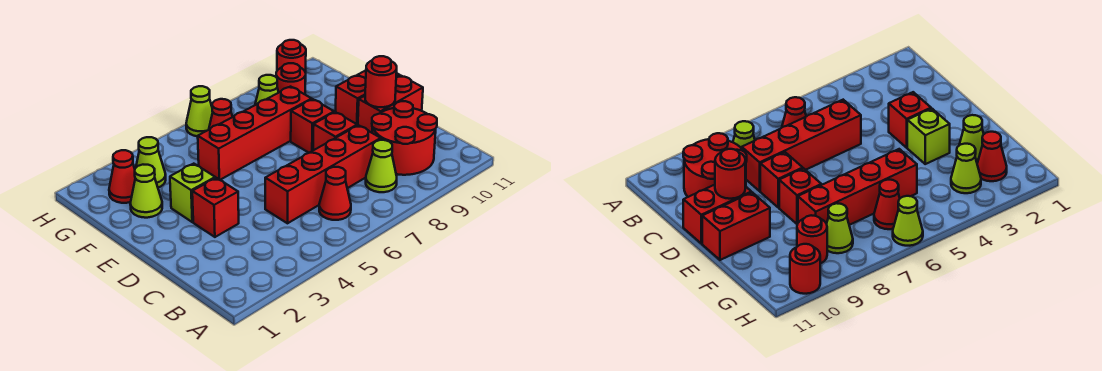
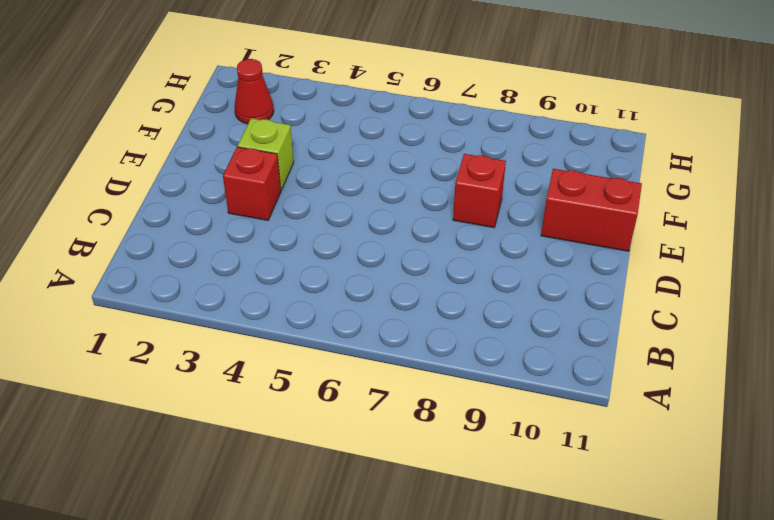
none -> red cone B6 level 1
none -> lime cone B8 level 1
none -> red round brick B9:C10 level 1

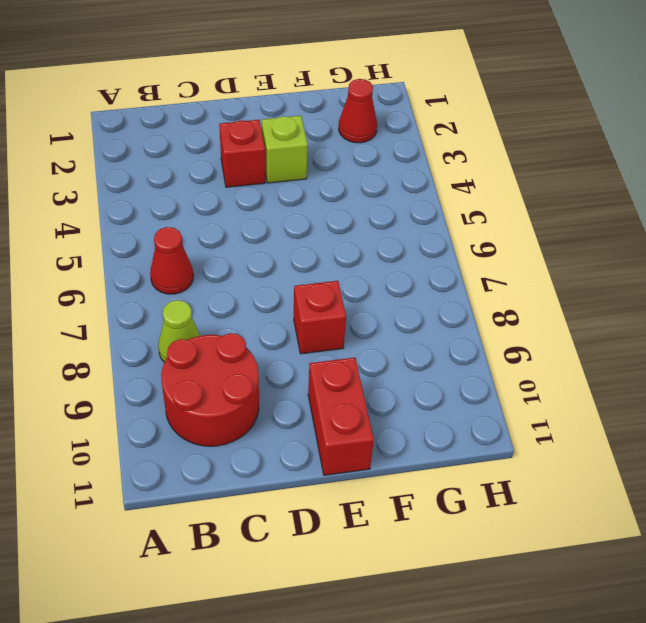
none -> red brick C5:C8 level 1
none -> red brick D8 level 1
none -> red brick D10:D11 level 1

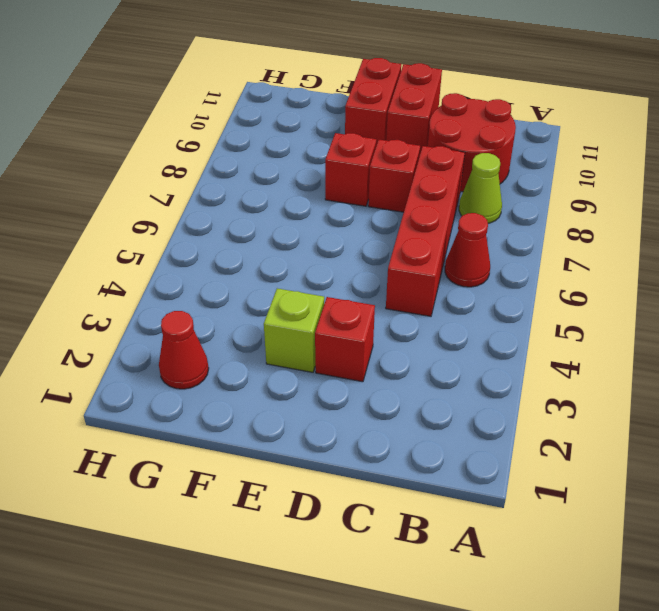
none -> lime cone F2 level 1
none -> red brick F5:F8 level 1
none -> lime cone G3 level 1

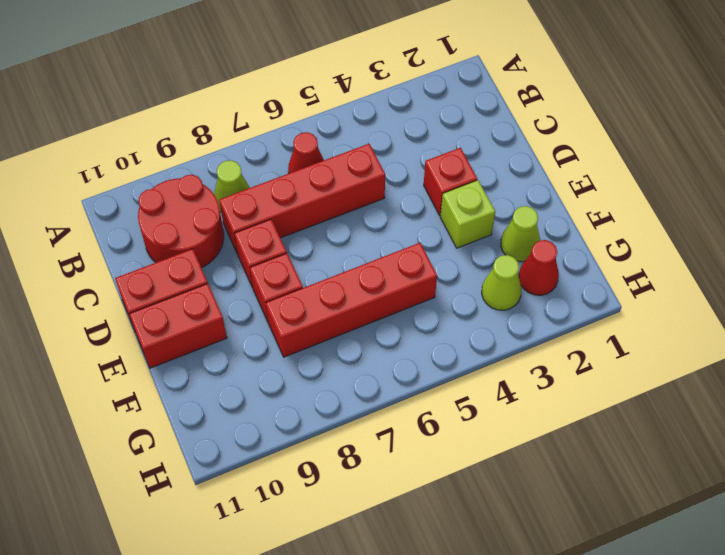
none -> red cone G6 level 1
none -> lime cone G8 level 1
none -> red round brick G9 level 1

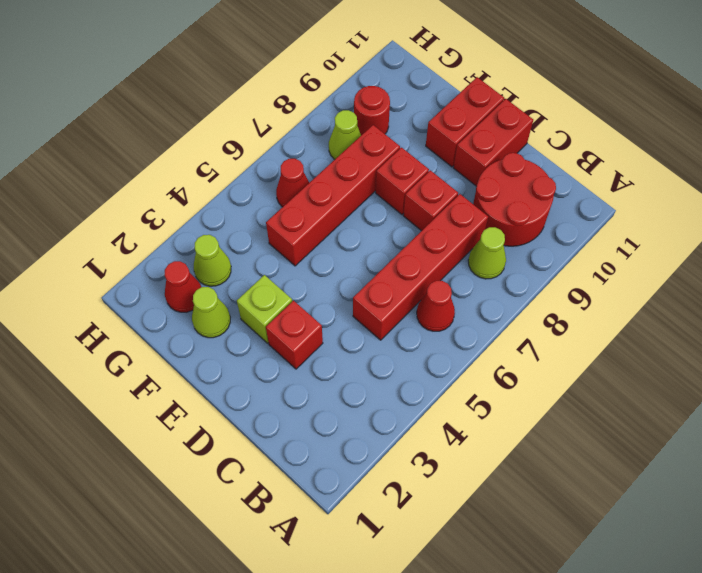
none -> lime cone H6 level 1
none -> red round brick H10 level 1
none -> red round brick D10 level 2

